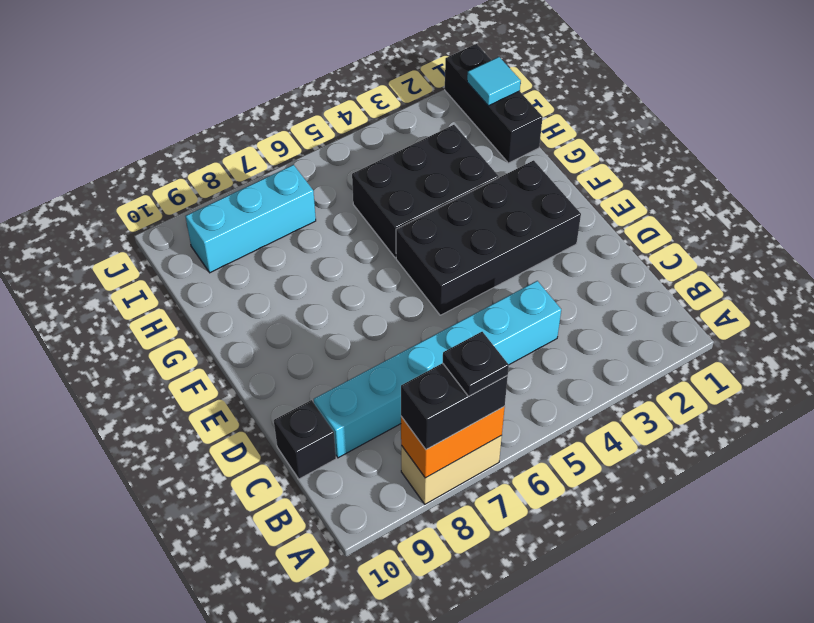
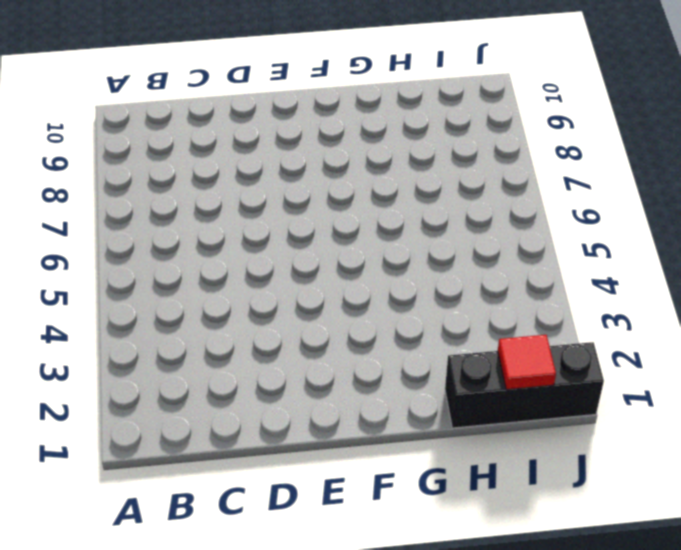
red tile I1 level 2 -> cyan tile I1 level 2
none -> tan brick A7:A8 level 1
none -> cyan brick C4:C9 level 1

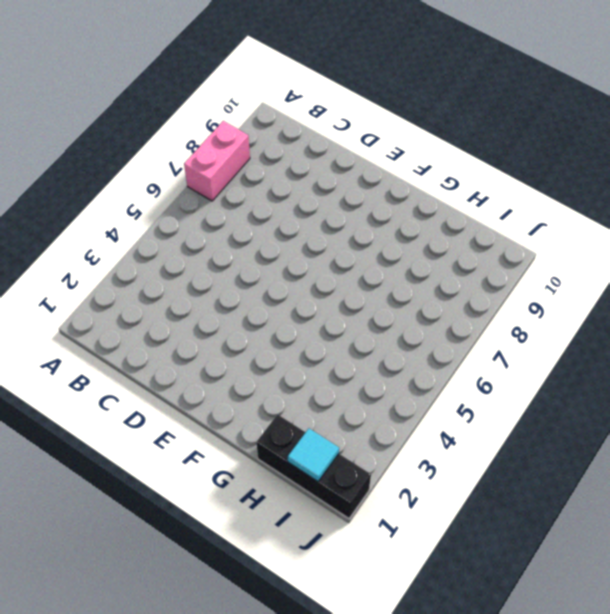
pink brick A7:A8 level 1 -> tan brick A7:A8 level 1
none -> cyan brick C4:C9 level 1
none -> black brick C10 level 1

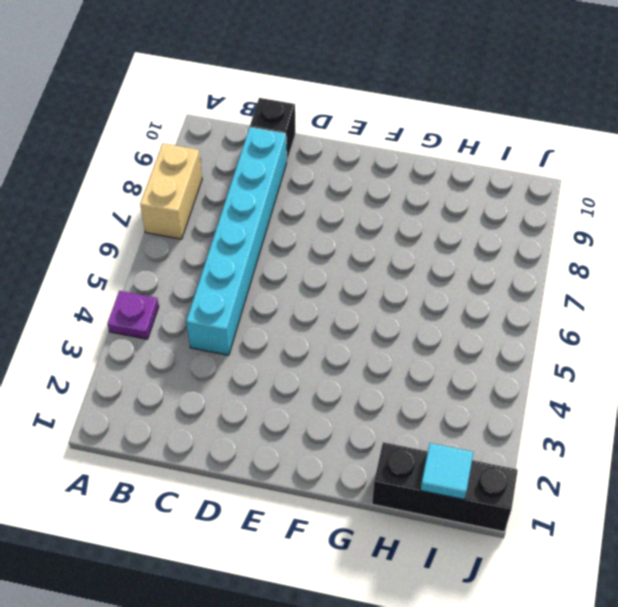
purple plate A4 level 1 -> none
none -> black brick E2:F5 level 1
none -> black brick G3:H5 level 1

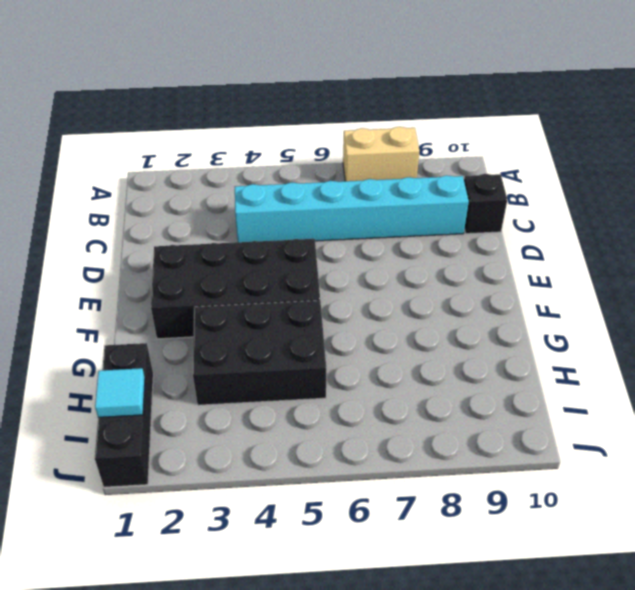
none -> cyan brick I7:I9 level 1
none -> orange brick A7:A8 level 2

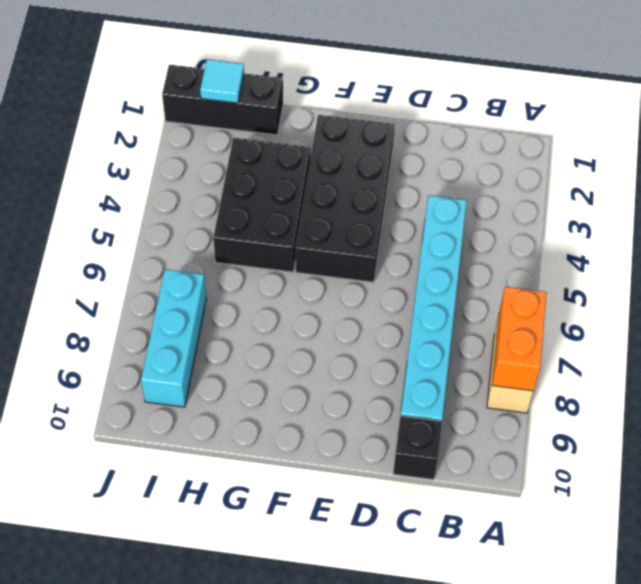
none -> black brick A7:A8 level 3
none -> black plate A7 level 4

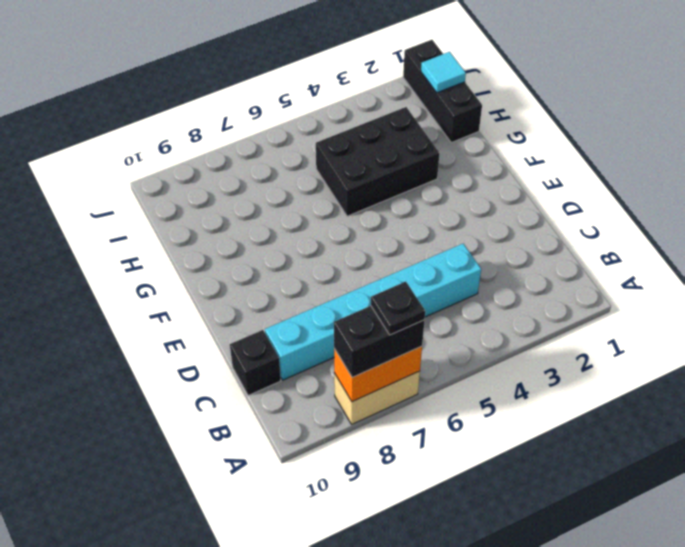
none -> black brick E2:F5 level 1
none -> cyan brick I7:I9 level 1

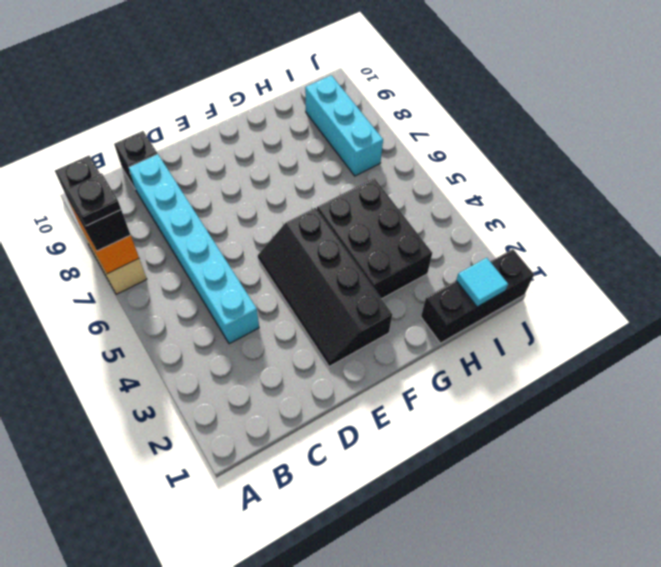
black slope E2:F5 level 1 top F -> black brick E2:F5 level 1

